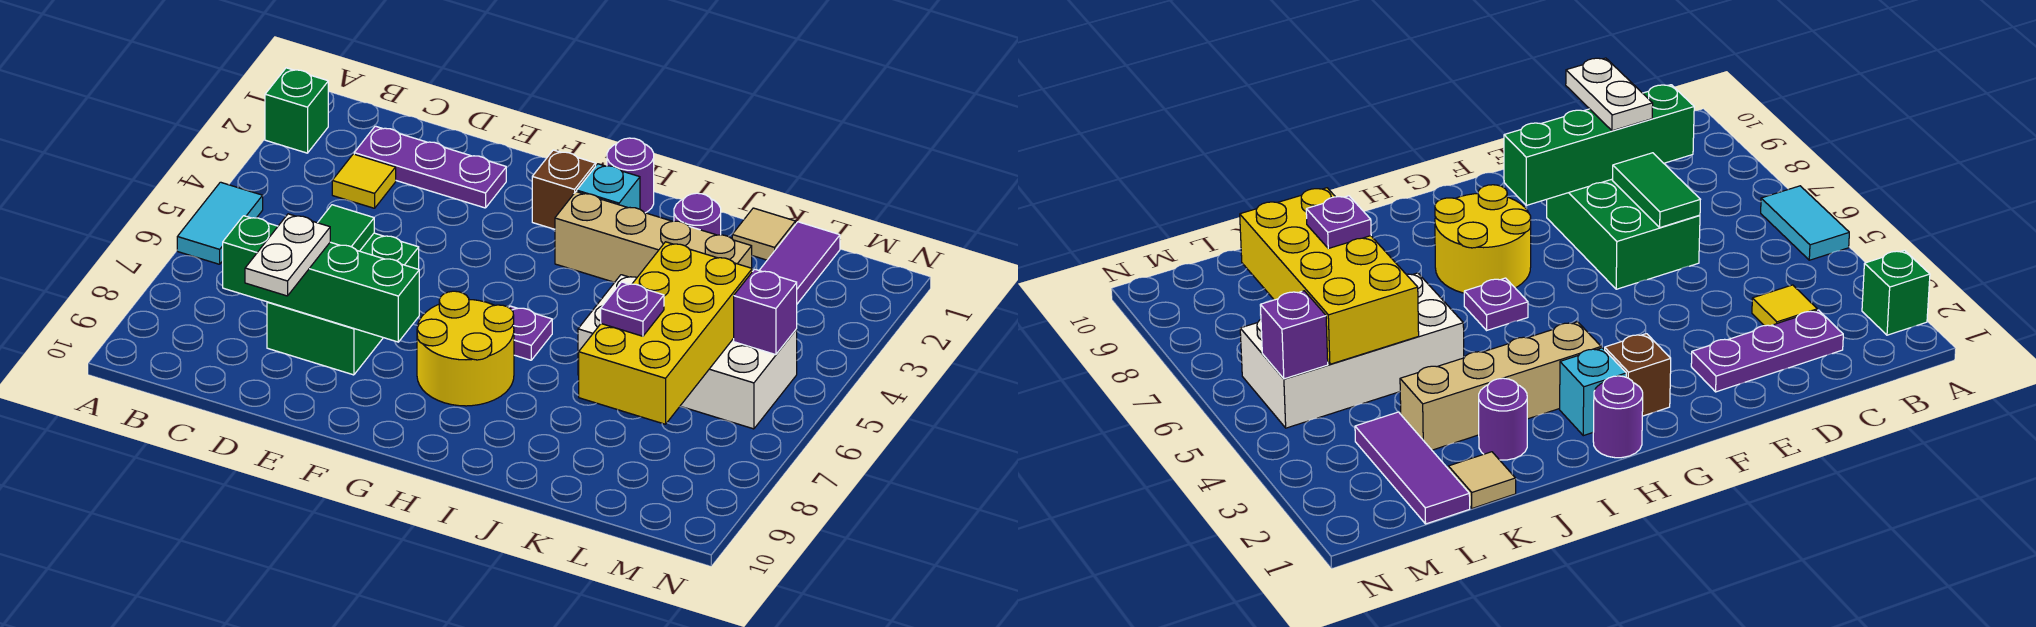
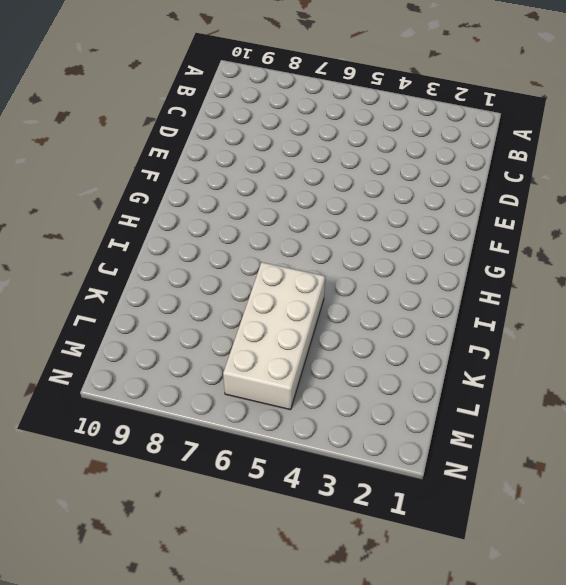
none -> green brick A2 level 1
none -> cyan tile A5:A6 level 1
none -> purple plate C2:E2 level 1

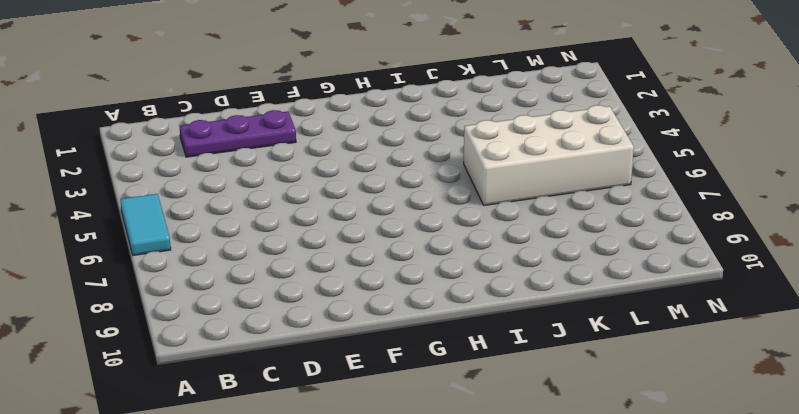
none -> green brick A2 level 1
none -> yellow tile C3 level 1
none -> green brick D6:E8 level 1

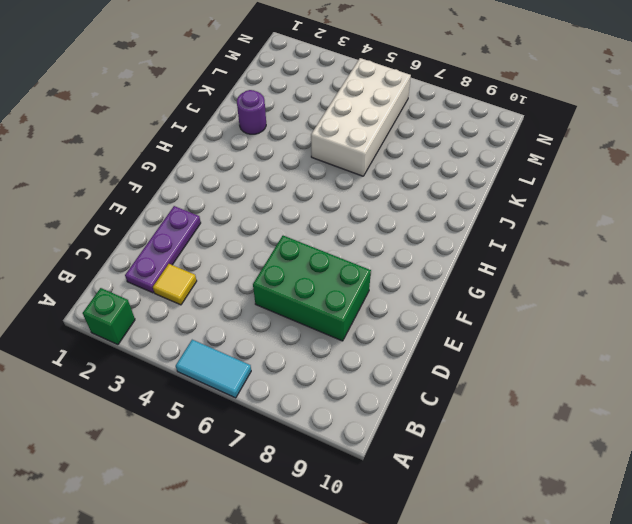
none -> brown brick G2 level 1
none -> yellow round brick G7:H8 level 1
none -> purple round brick H1 level 1

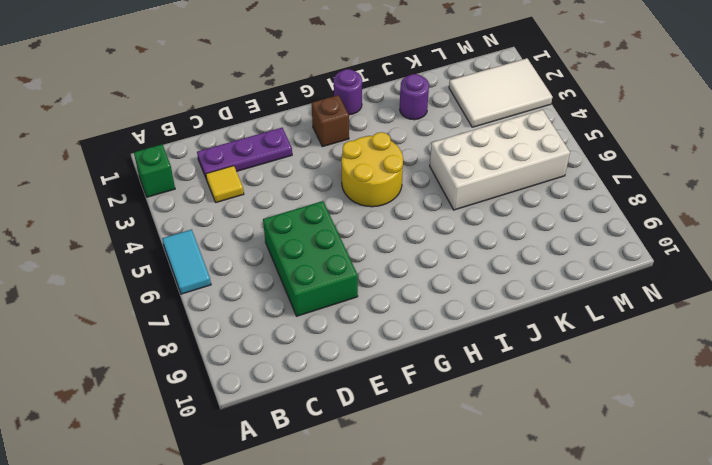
yellow round brick G4:H5 level 1 -> yellow round brick G7:H8 level 1
white tile L2:N3 level 1 -> purple tile L1:L3 level 1
none -> cyan brick H2 level 1
none -> tan brick H3:K3 level 1
none -> purple plate H6 level 1

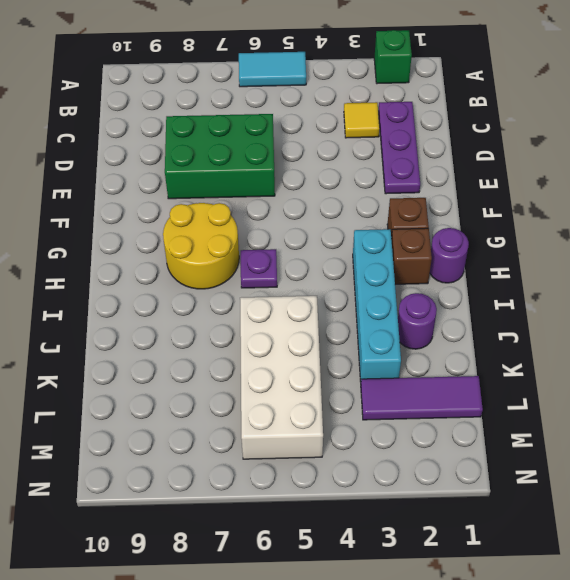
brown brick H2 level 1 -> cyan brick H2 level 1
cyan brick H3:K3 level 1 -> tan brick H3:K3 level 1
none -> tan tile K1 level 1
none -> green brick C8:F8 level 2
none -> green tile D6:D7 level 2

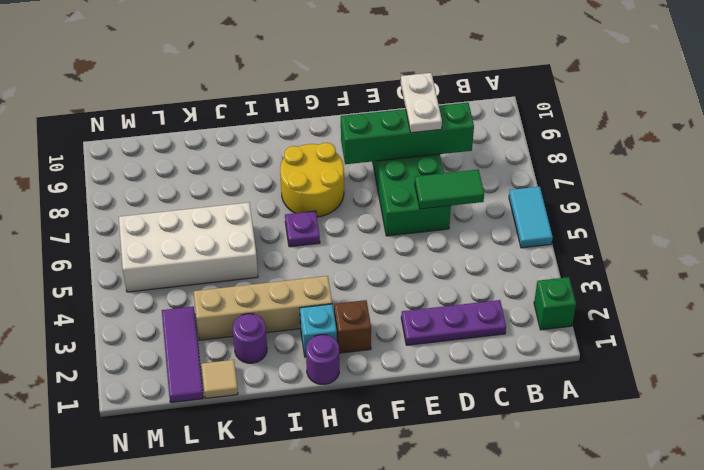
green tile C6:D6 level 2 -> green tile D6:D7 level 2
none -> yellow tile C3 level 1
none -> yellow brick K5:L8 level 2
none -> purple brick M5 level 2

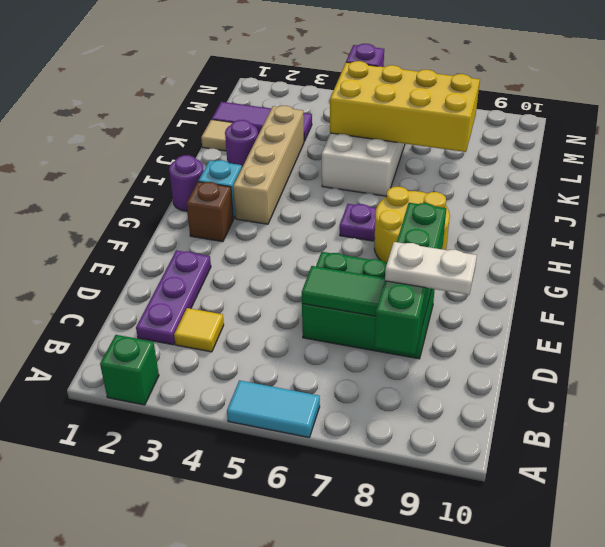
none -> purple plate K7 level 3

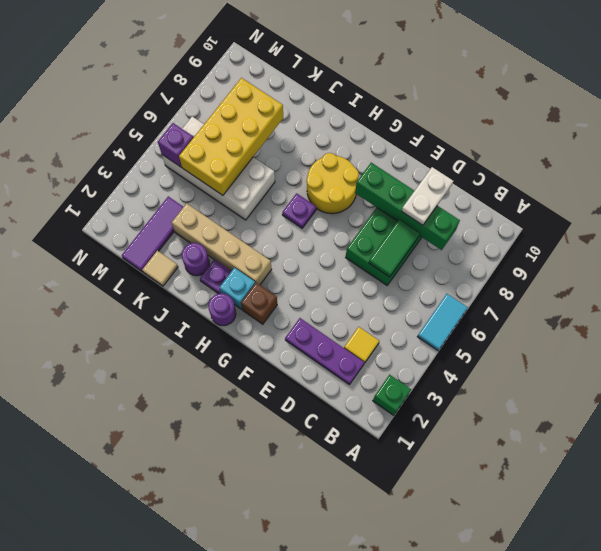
purple plate I2 level 1 -> purple plate K7 level 3

